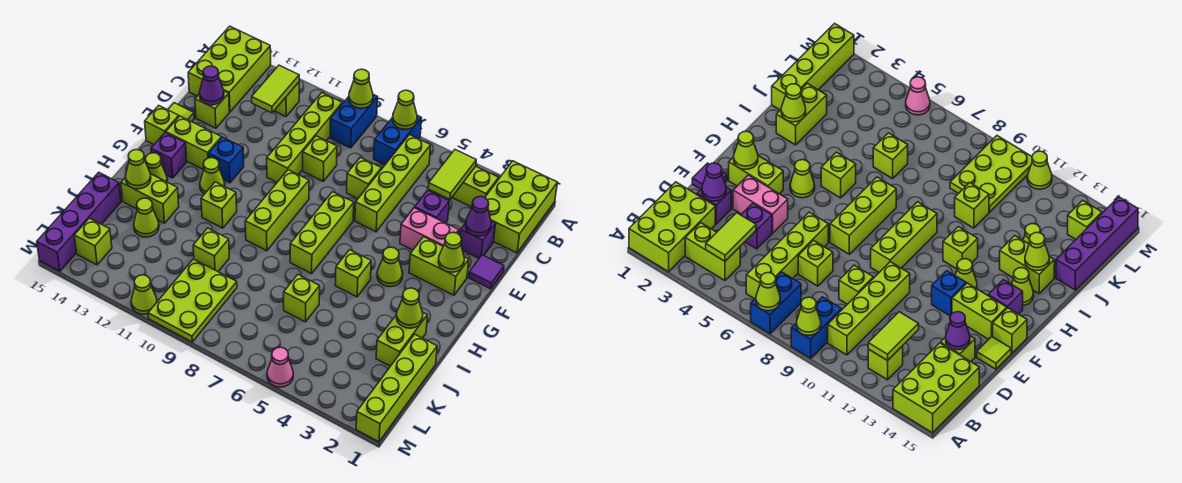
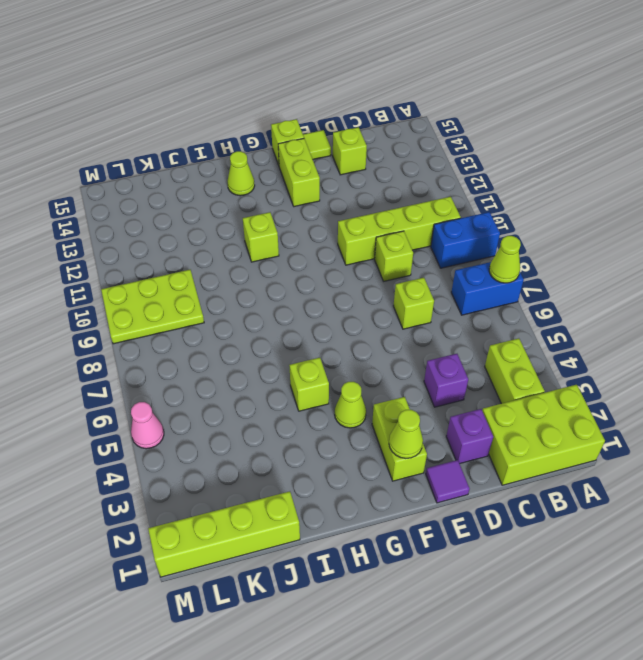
none -> lime brick A14:C15 level 1
none -> lime brick B6:E6 level 1
none -> lime brick B12 level 1
none -> pink brick E3:E4 level 1

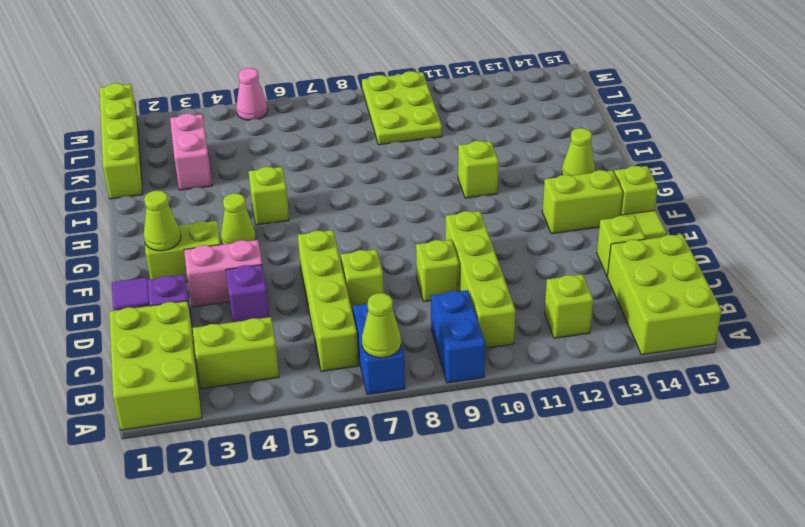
pink brick J3:K3 level 1 -> none
none -> lime brick F7:H7 level 1
none -> lime brick F9:H9 level 1
none -> blue brick F12 level 1
none -> lime cone G12 level 1

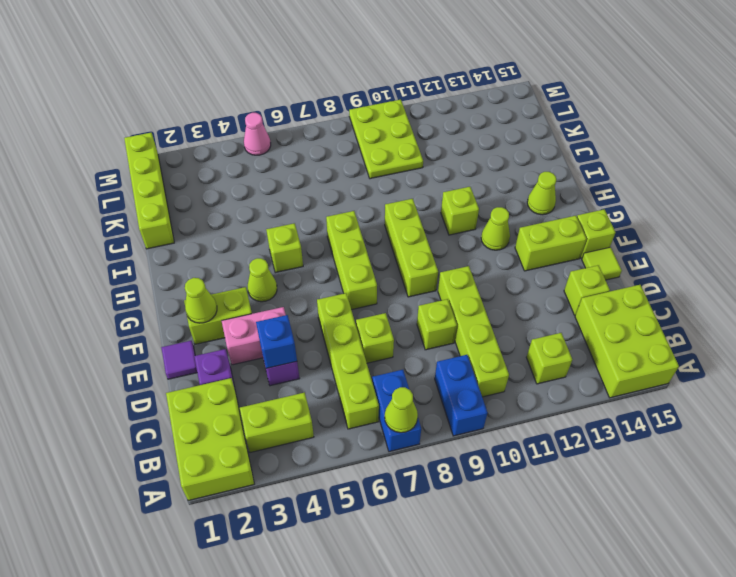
blue brick D4 level 2 -> blue brick F12 level 1
none -> purple brick G14 level 1
none -> lime brick I2:J2 level 1
none -> lime brick I13:I14 level 1
none -> lime brick J6 level 1

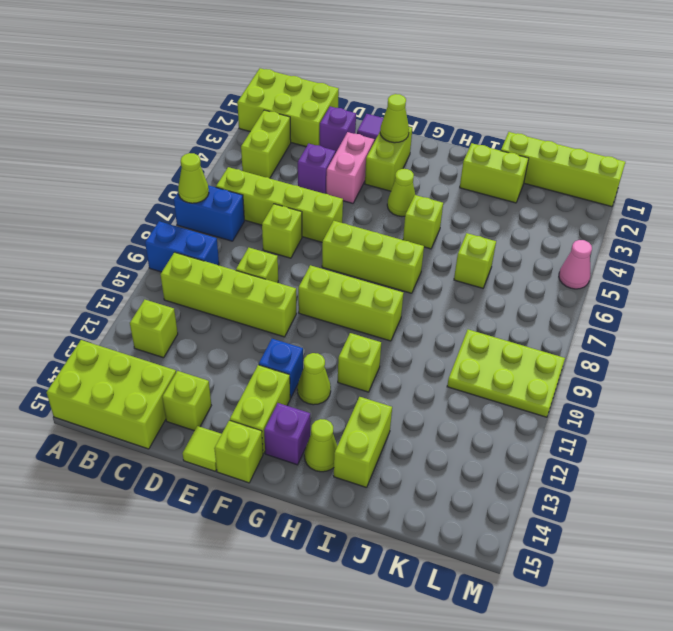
none -> lime brick J10 level 1
none -> lime cone J13 level 1
none -> purple brick J15:M15 level 1
none -> lime brick L14 level 1

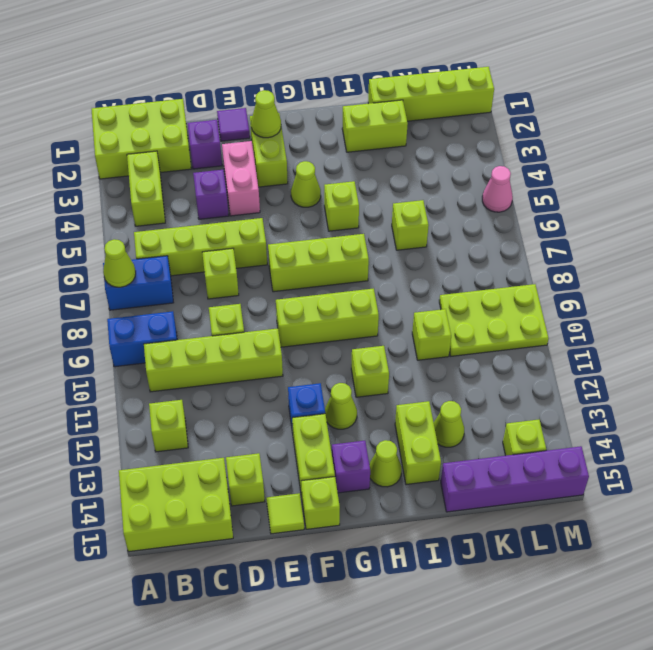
none -> lime cone M11 level 1
none -> lime cone A9 level 2
none -> lime tile B4:C4 level 2
none -> lime tile B12:C12 level 2

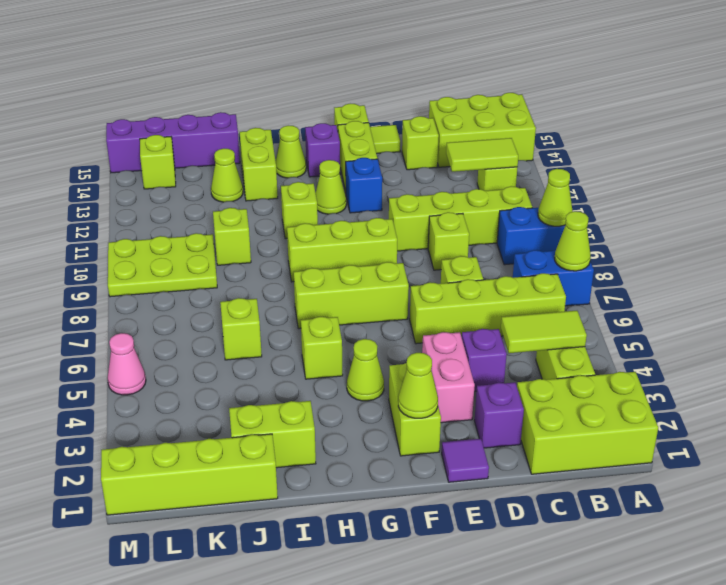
none -> lime cone M11 level 1
none -> purple cone D2 level 2
none -> purple cone D14 level 2
none -> lime cone I2 level 2

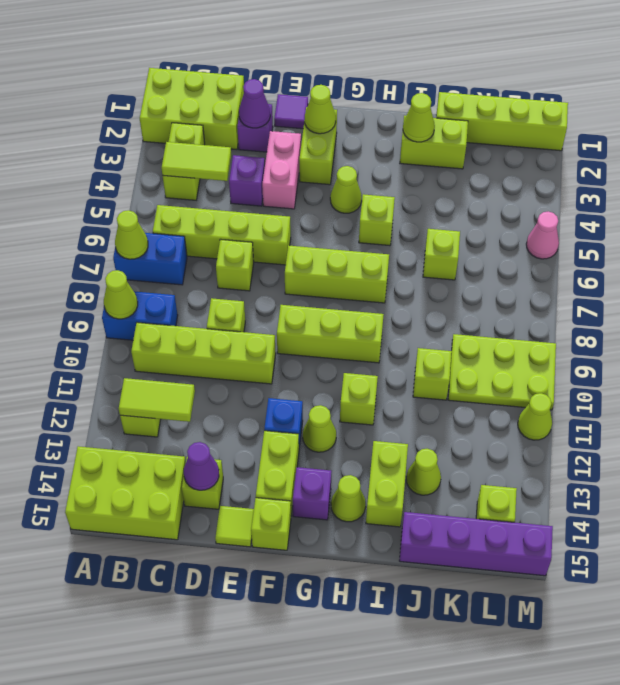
none -> lime cone I14 level 2

